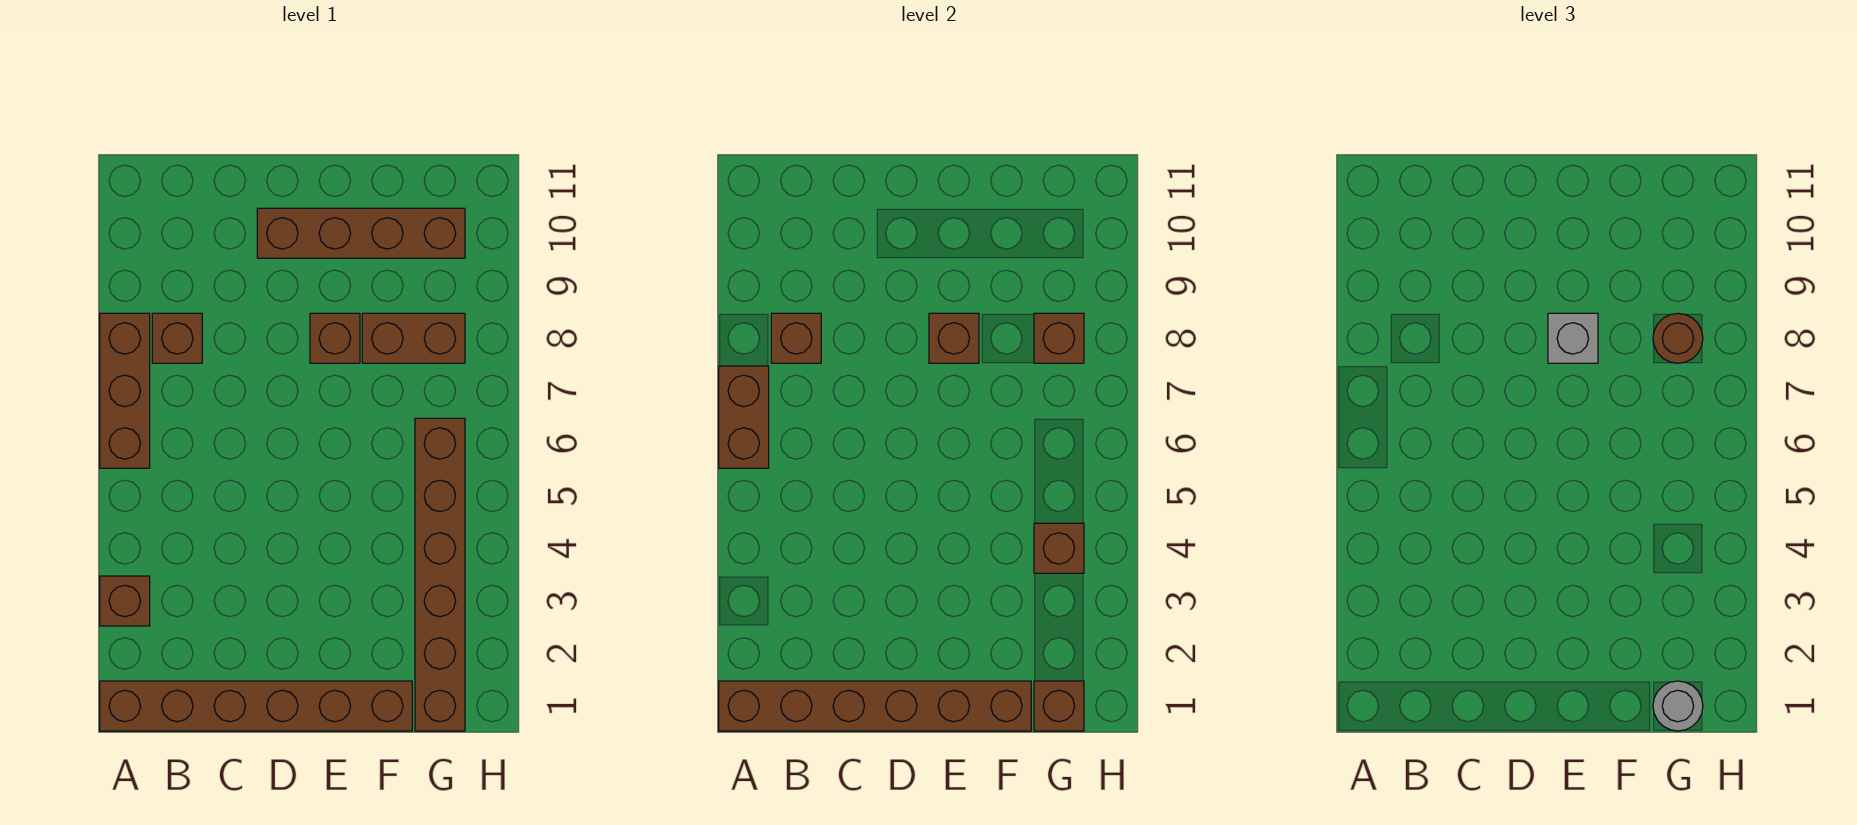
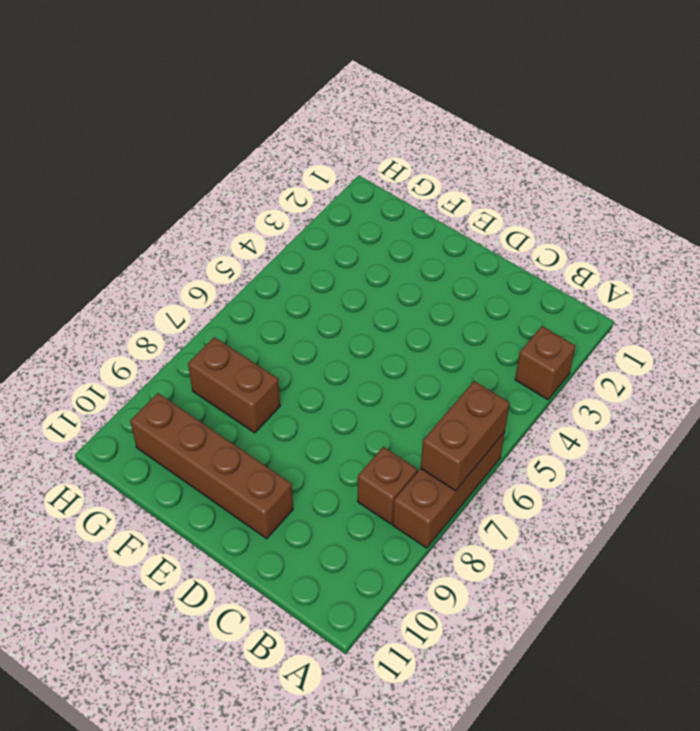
none -> brown brick A1:F1 level 1
none -> brown brick E8 level 1
none -> brown brick G1:G6 level 1

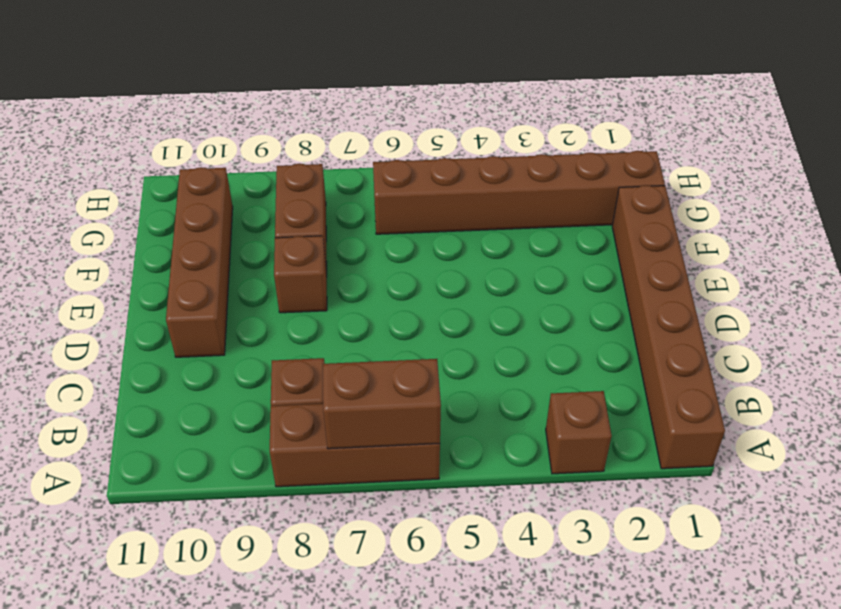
none -> brown brick A1:F1 level 2
none -> brown brick B8 level 2
none -> brown brick E8 level 2

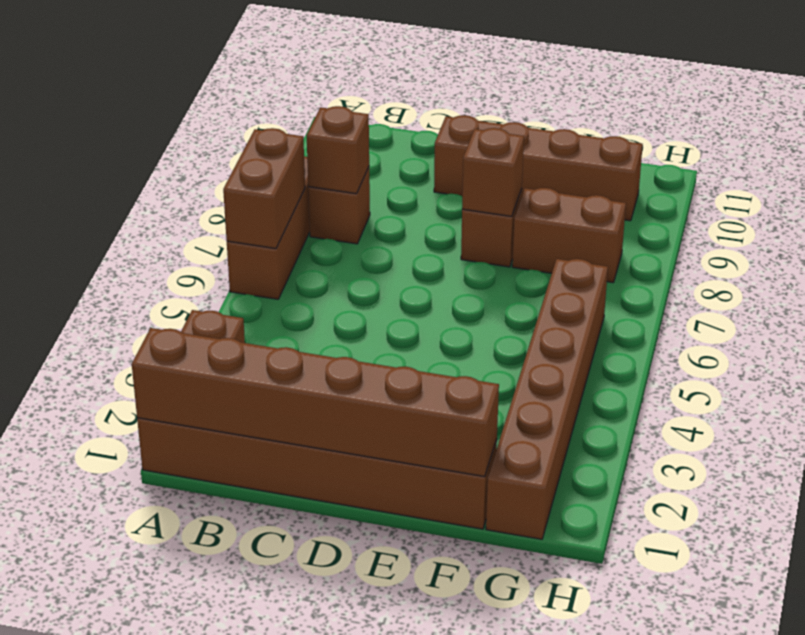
none -> brown brick G1 level 2
none -> brown brick G4 level 2
none -> brown brick G8 level 2

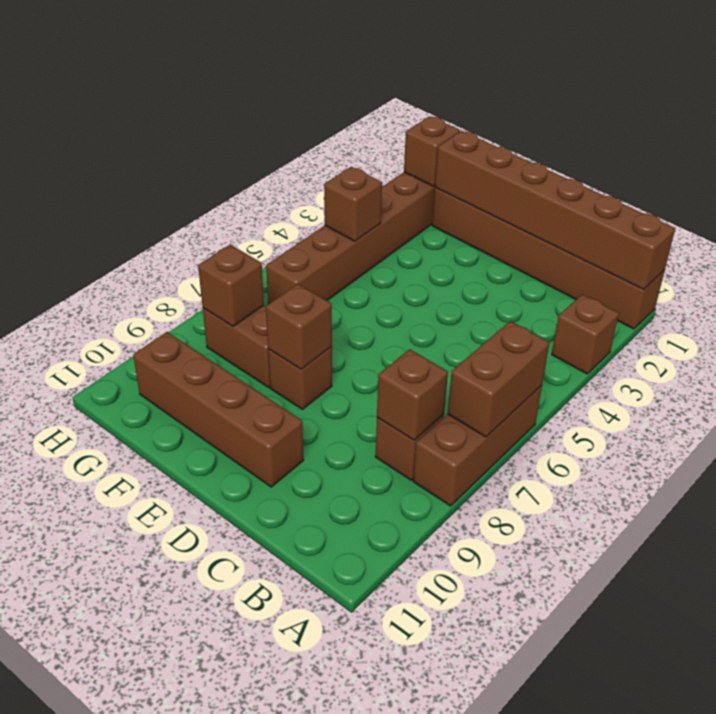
none -> grey brick E8 level 3
none -> grey round brick G1 level 3
none -> brown round brick G8 level 3

